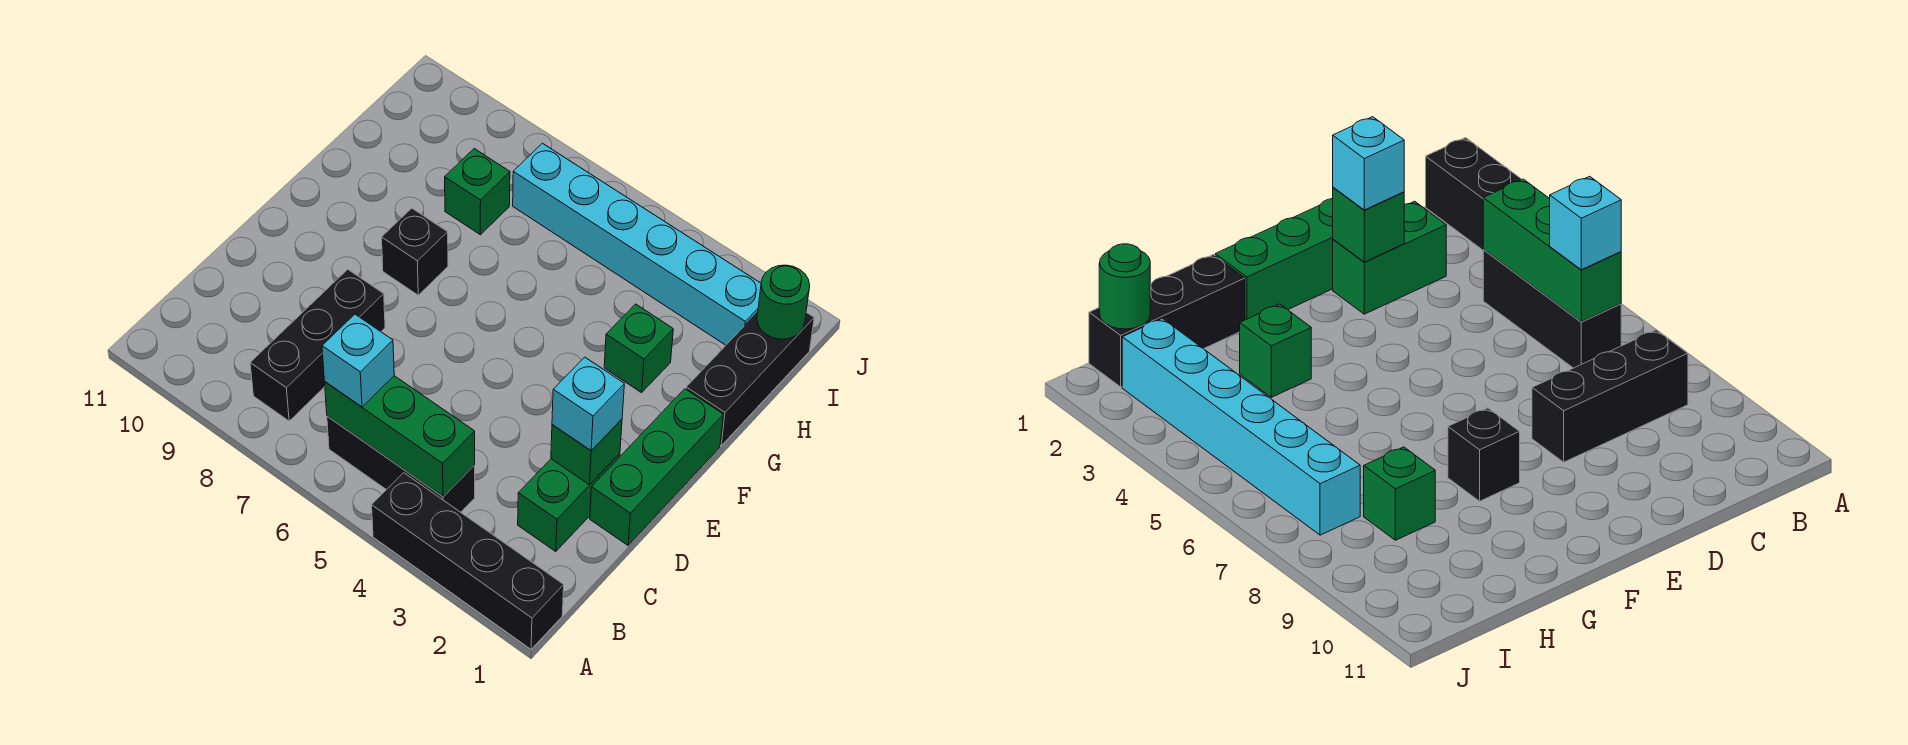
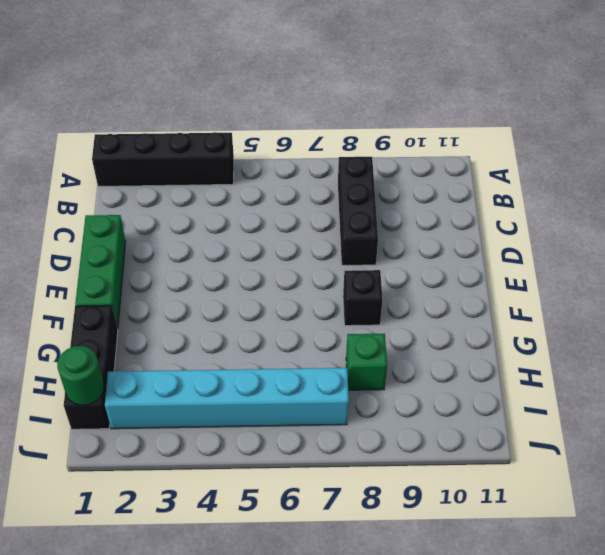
none -> black brick B4:B6 level 1
none -> green brick C2:D2 level 1
none -> green brick G3 level 1

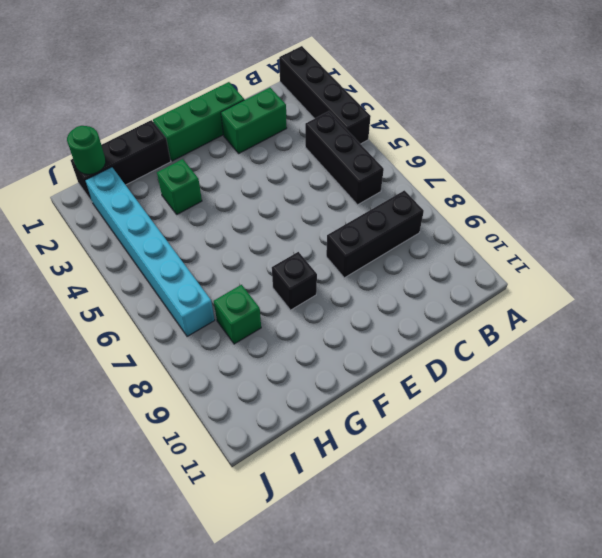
none -> green brick B4:B6 level 2
none -> green brick D2 level 2
none -> cyan brick B6 level 3

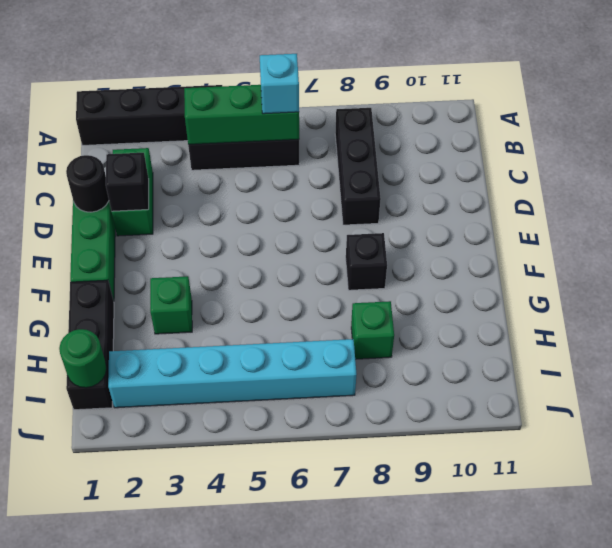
black round brick D1 level 2 -> none
black brick D2 level 2 -> green brick D2 level 2
none -> cyan brick D2 level 3

